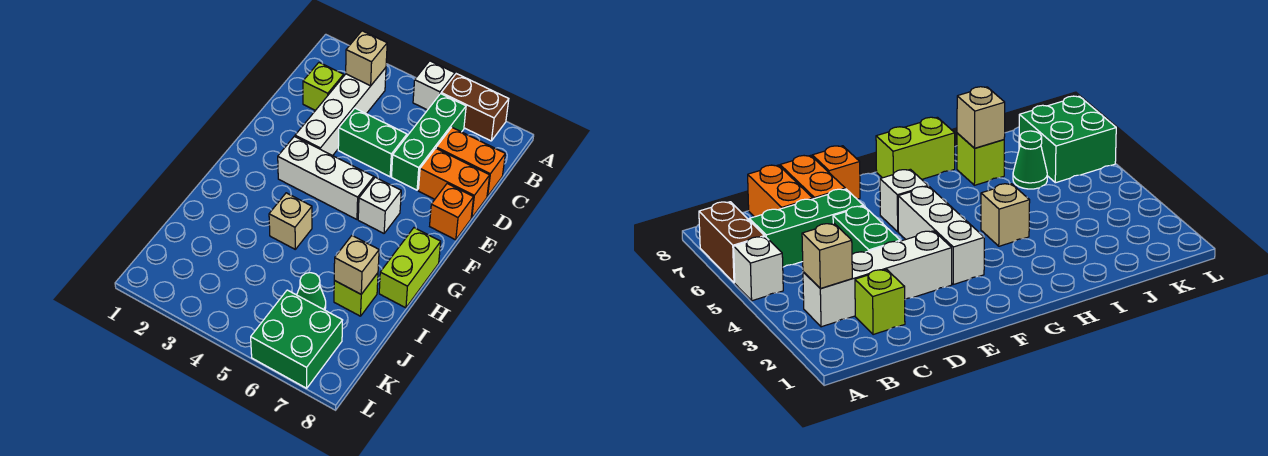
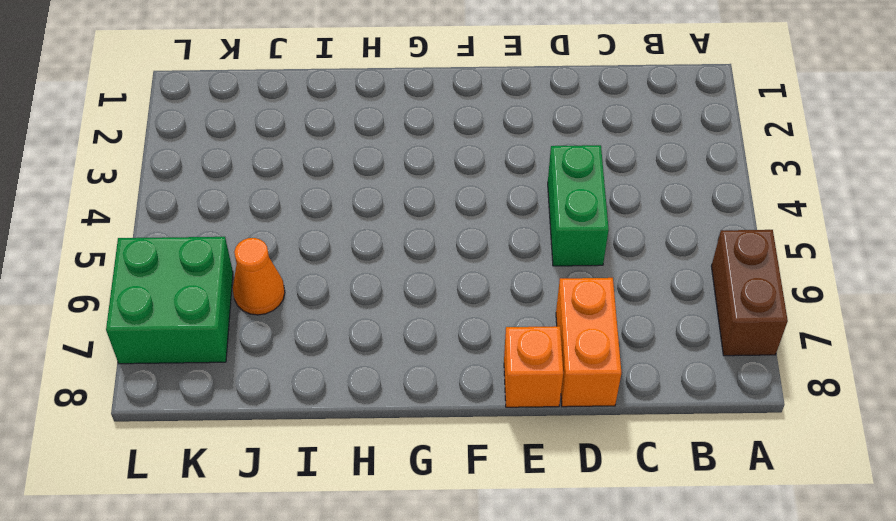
orange cone J6 level 1 -> green cone J6 level 1
none -> white brick A5 level 1
none -> white brick B3:E3 level 1
none -> green brick B6:D6 level 1

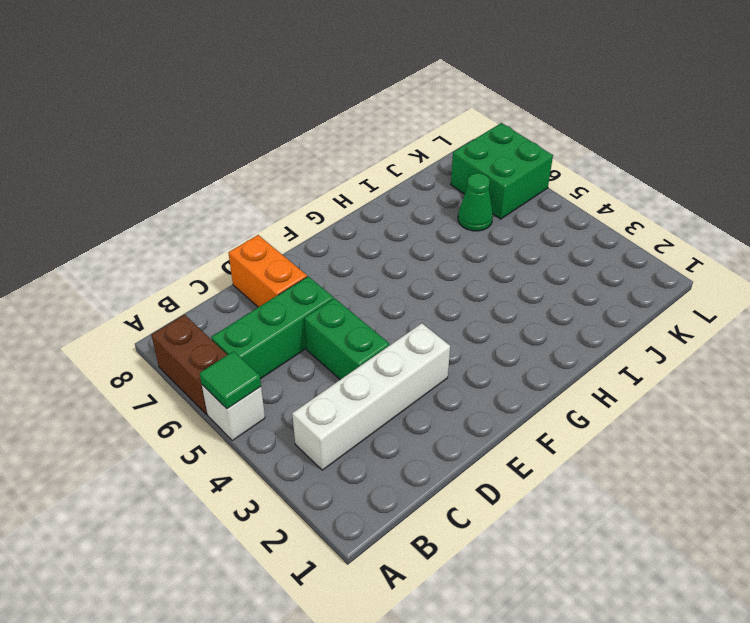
green tile A5 level 2 -> none
none -> lime brick C2 level 1
none -> orange brick C7:C8 level 1
none -> orange brick E8 level 1

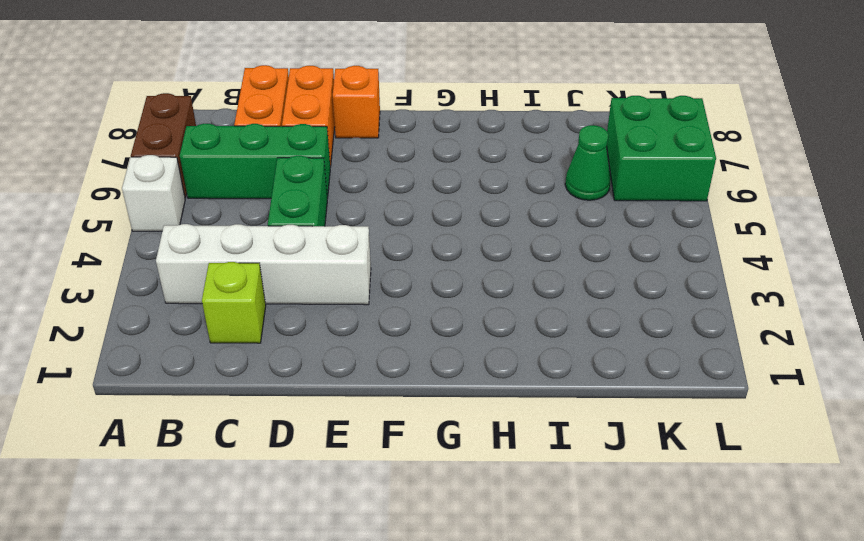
none -> white brick F3:F5 level 1
none -> white brick F6 level 1
none -> lime brick G8:H8 level 1

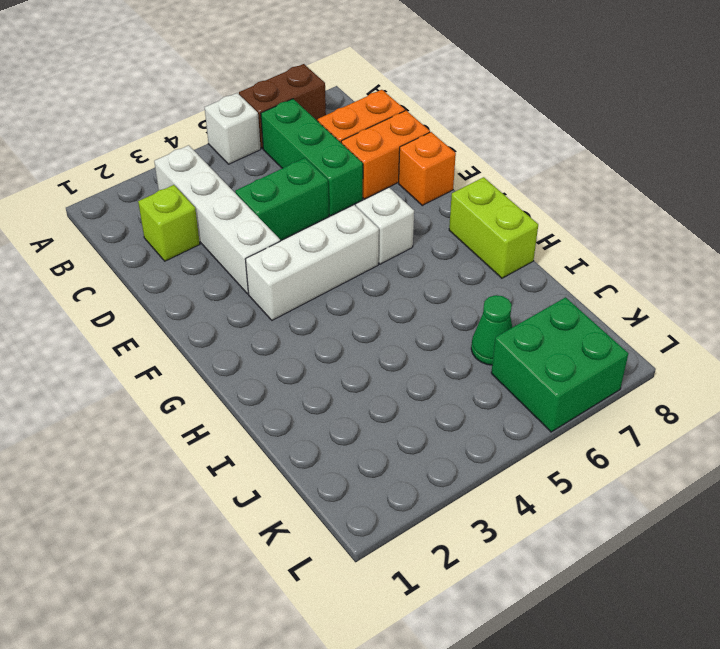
none -> tan brick H4 level 1
none -> lime brick I7 level 1
none -> tan brick B3 level 2

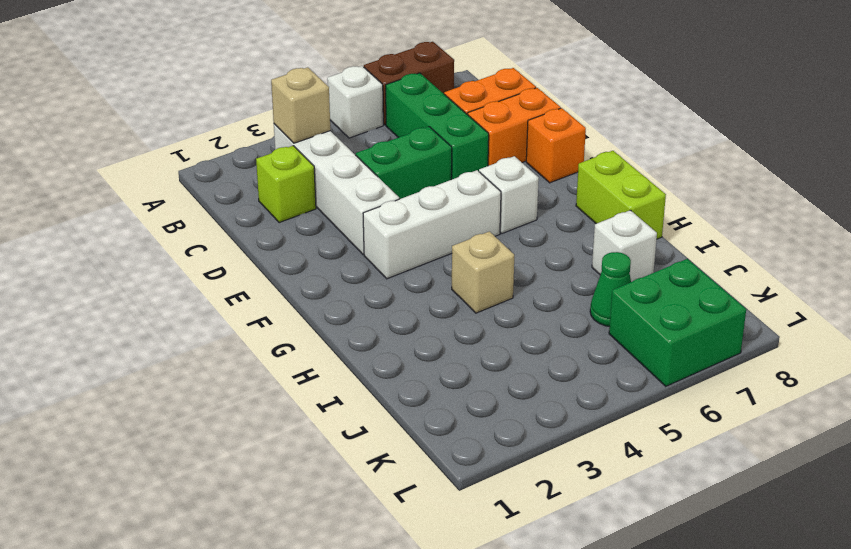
white brick I7 level 1 -> lime brick I7 level 1
none -> tan brick I7 level 2

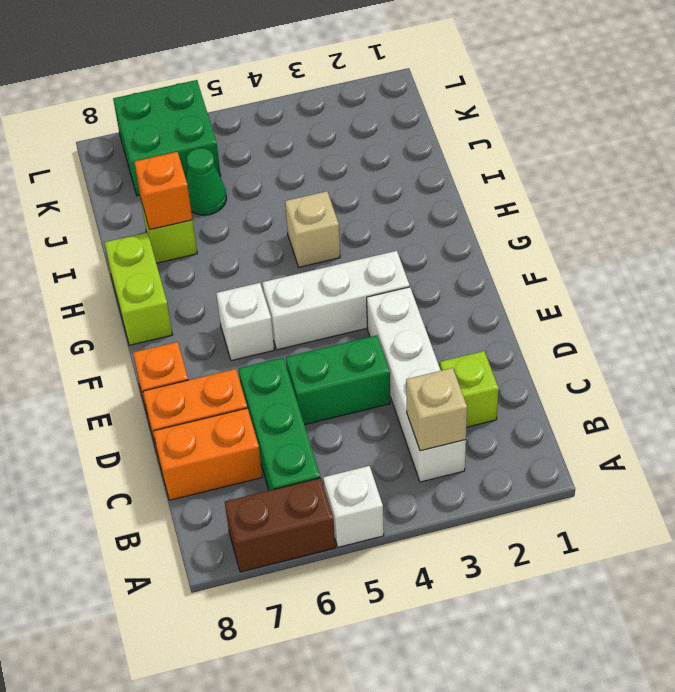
orange brick I7 level 2 -> tan brick I7 level 2

